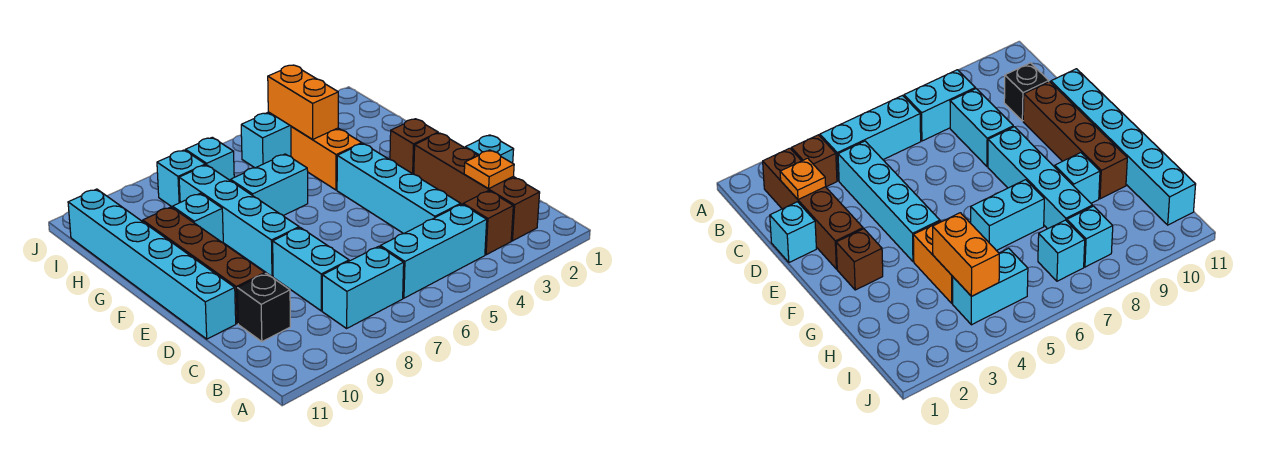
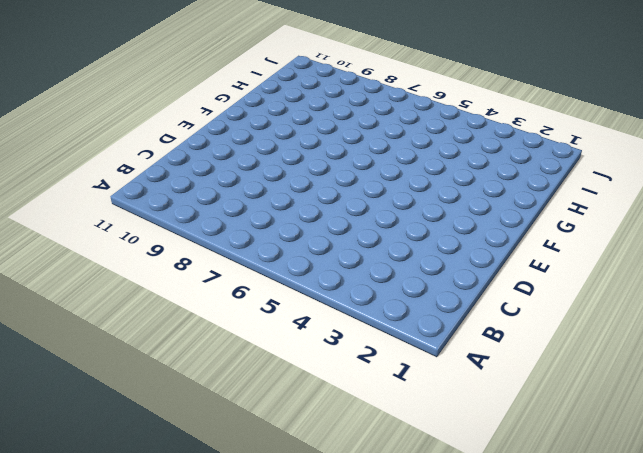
none -> brown brick B2:E2 level 1
none -> brown brick B3 level 1
none -> cyan brick B4:B6 level 1

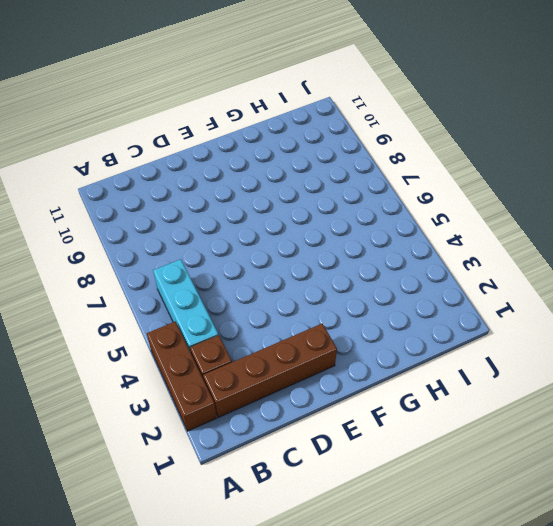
brown brick A2:A4 level 1 -> none
none -> cyan brick B7:B8 level 1
none -> cyan brick C4:F4 level 1
none -> cyan brick C8:D8 level 1

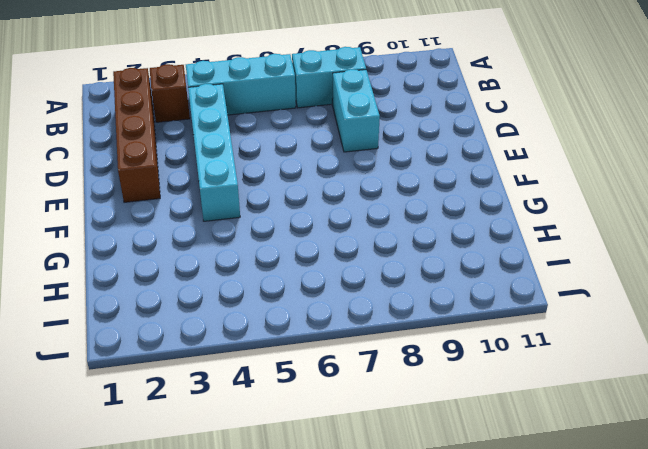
none -> black brick C10 level 1
none -> cyan brick D1 level 1
none -> brown brick D10:G10 level 1

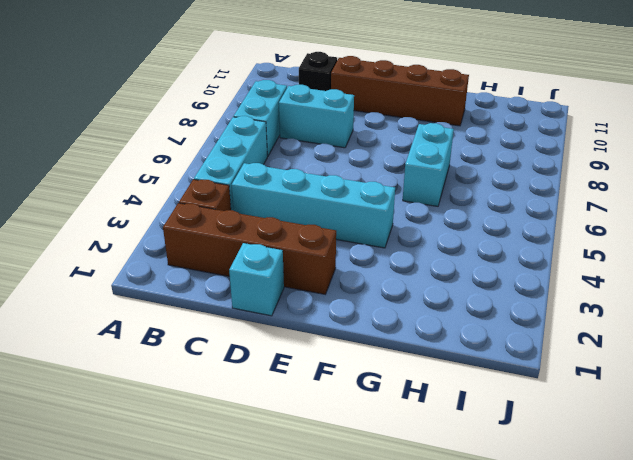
none -> cyan brick D11:I11 level 1
none -> cyan brick E8:H8 level 1
none -> brown brick F2 level 1

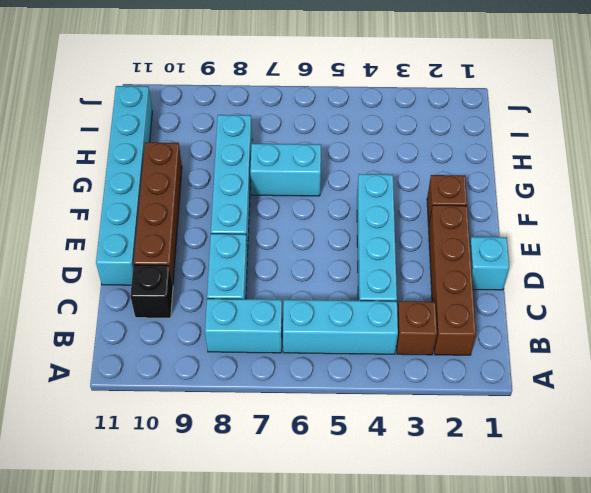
none -> orange brick G4:H4 level 1
none -> cyan brick G9 level 1
none -> cyan brick I4:I5 level 1

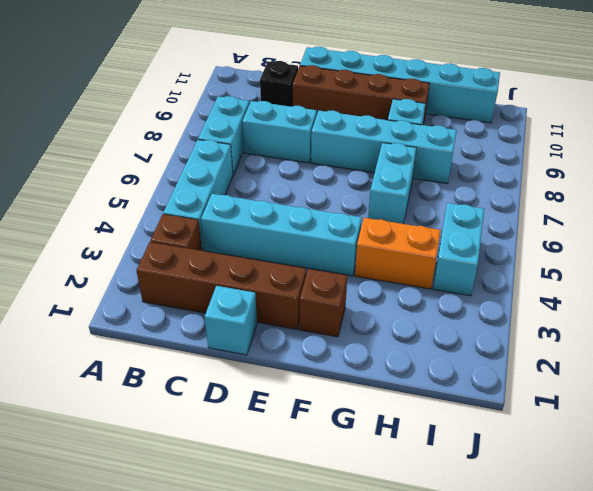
none -> cyan brick I7 level 1
none -> cyan brick I8 level 1
none -> orange plate C2 level 2

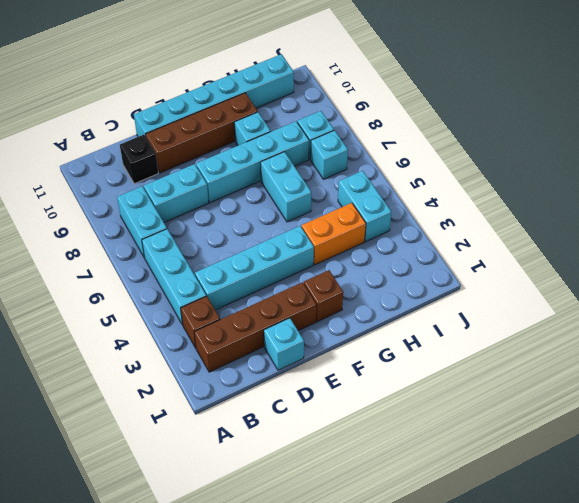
none -> orange plate C2 level 2
none -> orange brick H4:I4 level 2

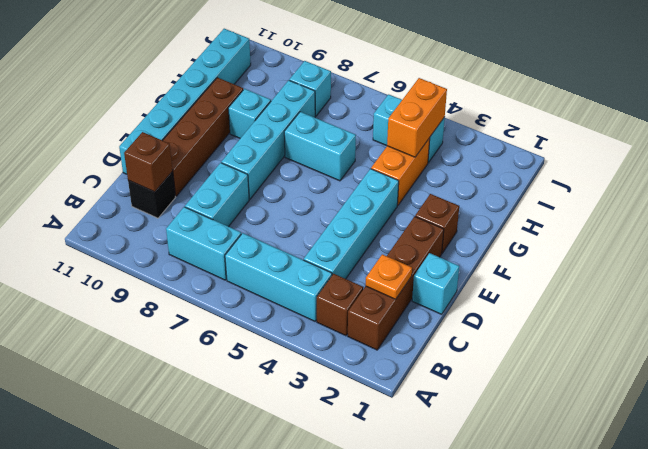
brown brick C10 level 2 -> none
none -> cyan brick I7 level 1

